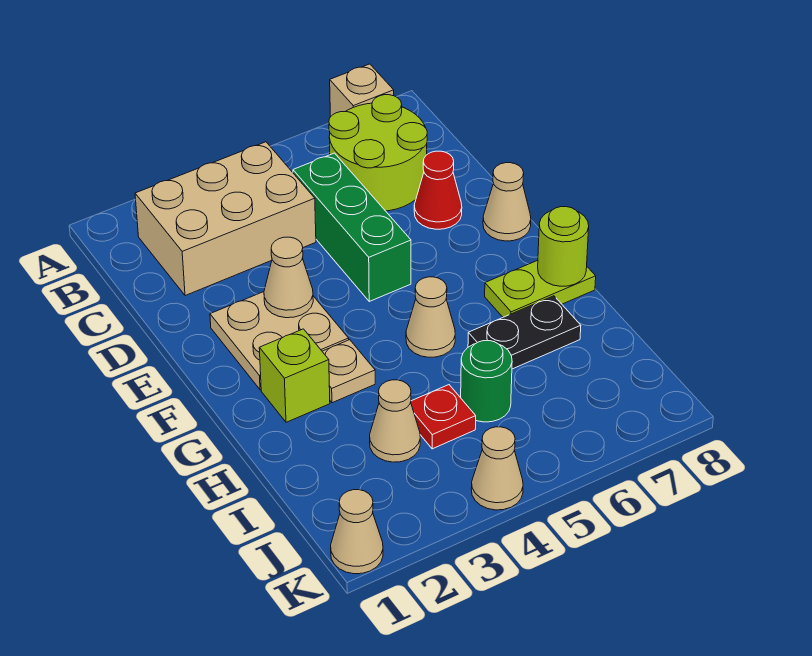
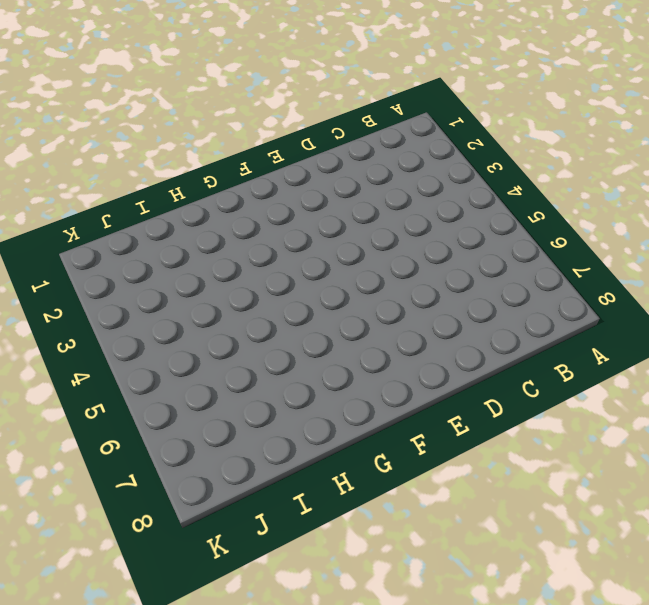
none -> tan brick A7 level 1
none -> tan brick B2:C4 level 1
none -> lime round brick B6:C7 level 1

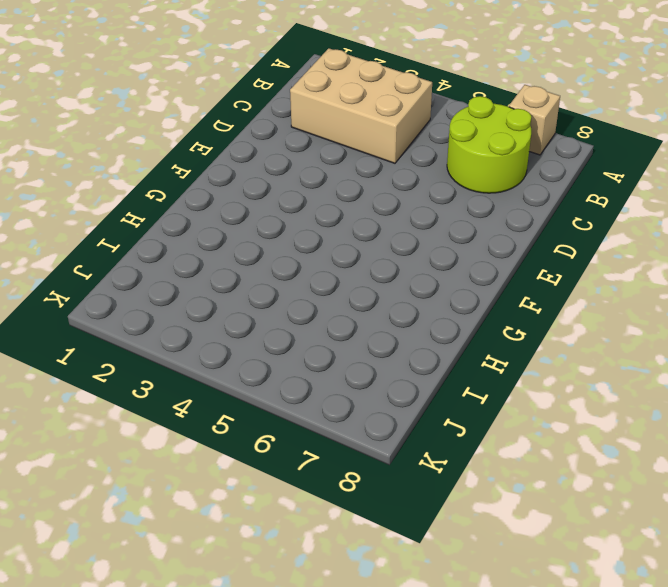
none -> green brick C5:E5 level 1
none -> red cone D7 level 1
none -> tan plate E2:F3 level 1

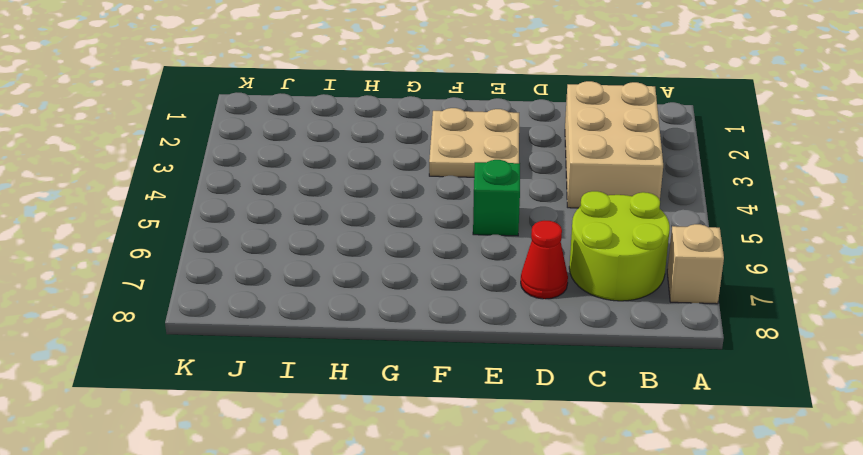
green brick E5 level 1 -> green brick C5:E5 level 1
none -> tan cone E8 level 1
none -> lime brick G2 level 1
none -> tan plate G3 level 1

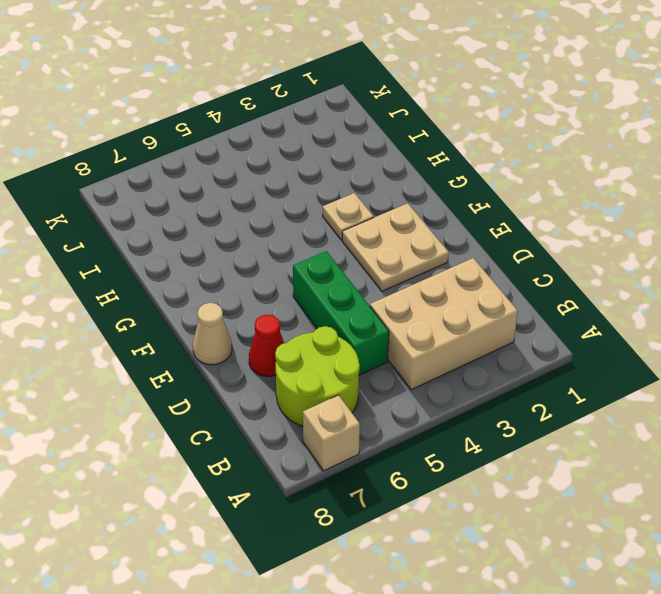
none -> lime brick G2 level 1
none -> tan cone G5 level 1
none -> lime plate G7:G8 level 1

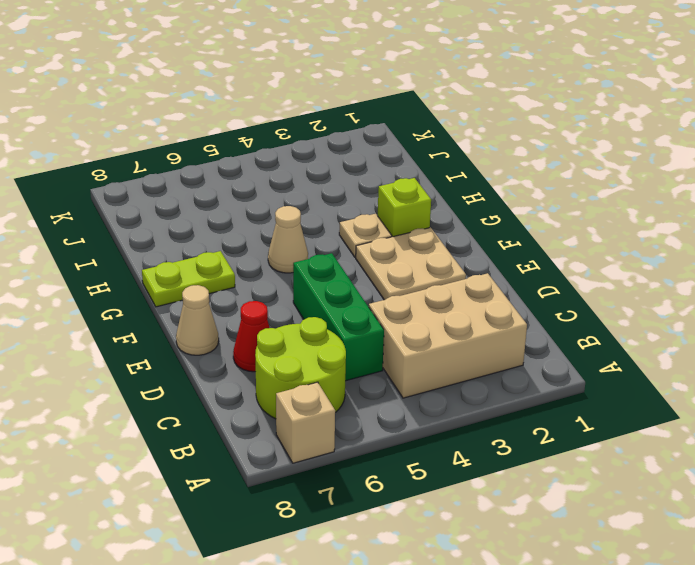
none -> black plate H6:H7 level 1
none -> tan cone I3 level 1
none -> red plate I4 level 1

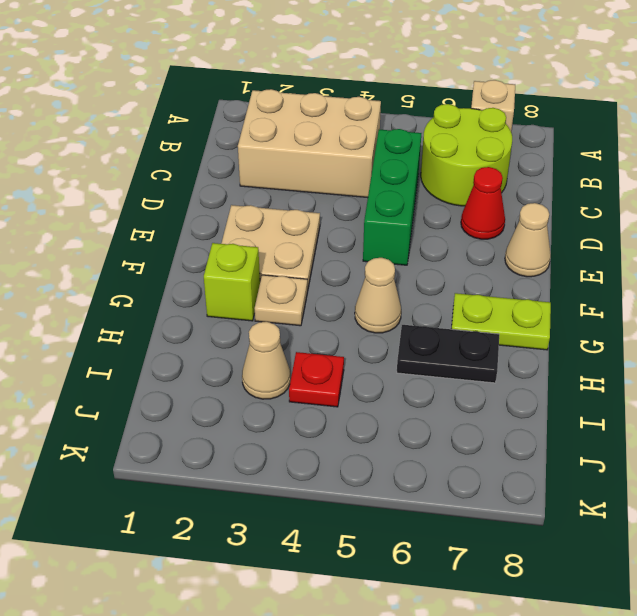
none -> green round brick I5 level 1
none -> tan cone K1 level 1
none -> tan cone K4 level 1

